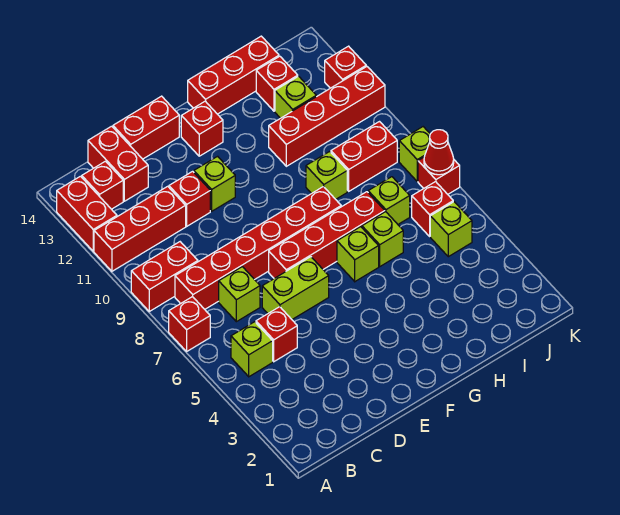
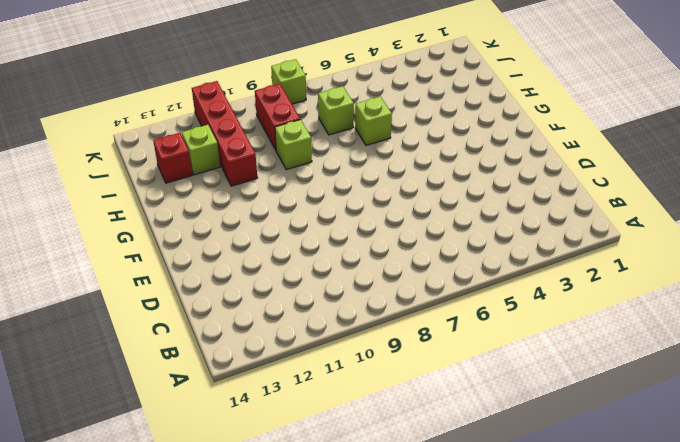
none -> red brick A7 level 1
none -> red brick A9:B9 level 1
none -> red brick A11:C11 level 1
none -> red brick A12:A13 level 1

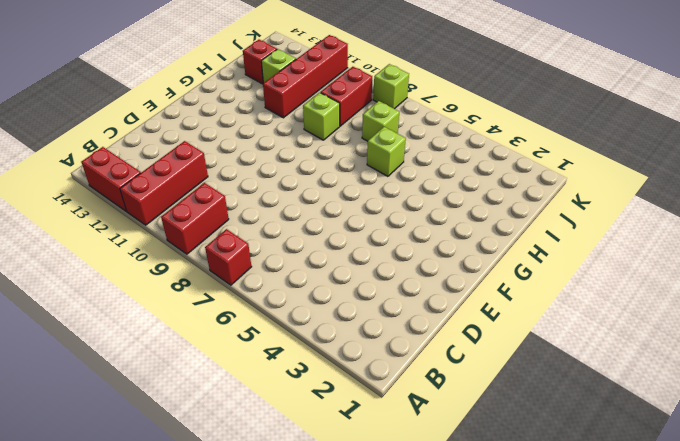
none -> lime brick B5 level 1
none -> red brick B8:G8 level 1
none -> red brick B13 level 1
none -> red brick C5 level 1

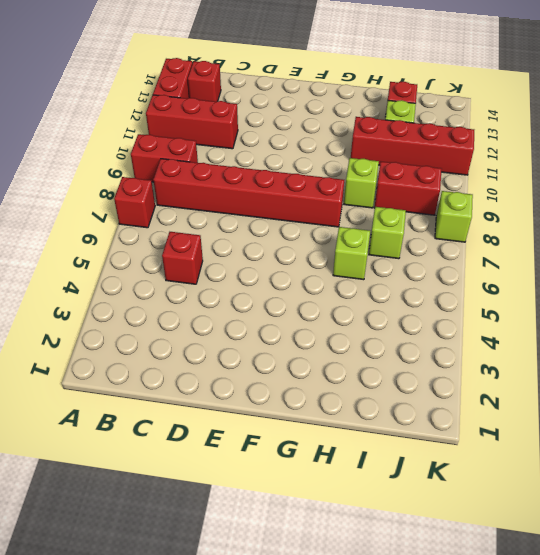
none -> lime brick B5 level 1
none -> lime brick C7 level 1
none -> red brick C13:C14 level 1
none -> lime brick D6:E6 level 1

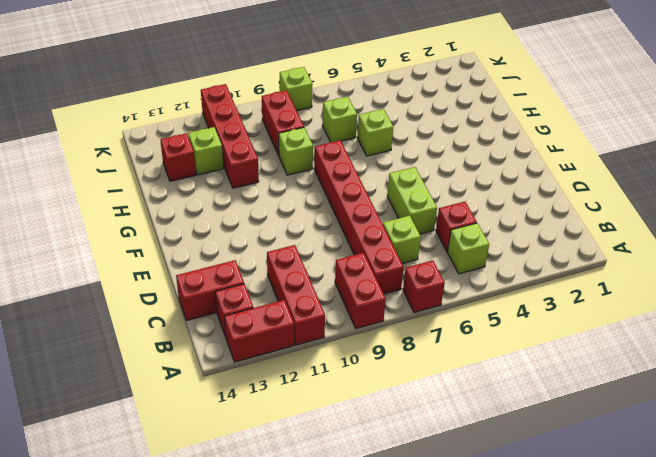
none -> red brick D11 level 1
none -> red brick D14:E14 level 1
none -> red brick E7:H7 level 1
none -> lime brick E11 level 1

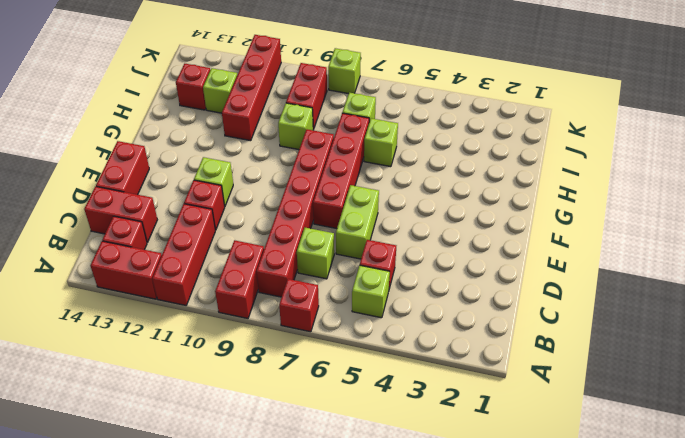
none -> red brick F13 level 1
none -> lime brick G6 level 1
none -> red brick G14:I14 level 1
none -> lime brick J5 level 1

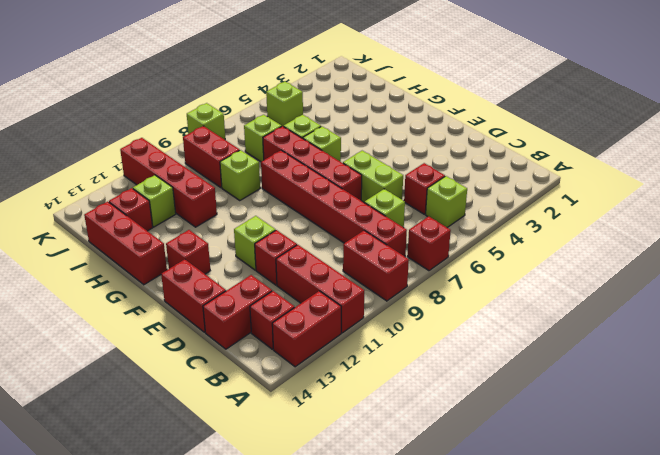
none -> red brick J6 level 1
none -> red brick K7 level 1
none -> red brick K12 level 1
none -> red cone K7 level 2

